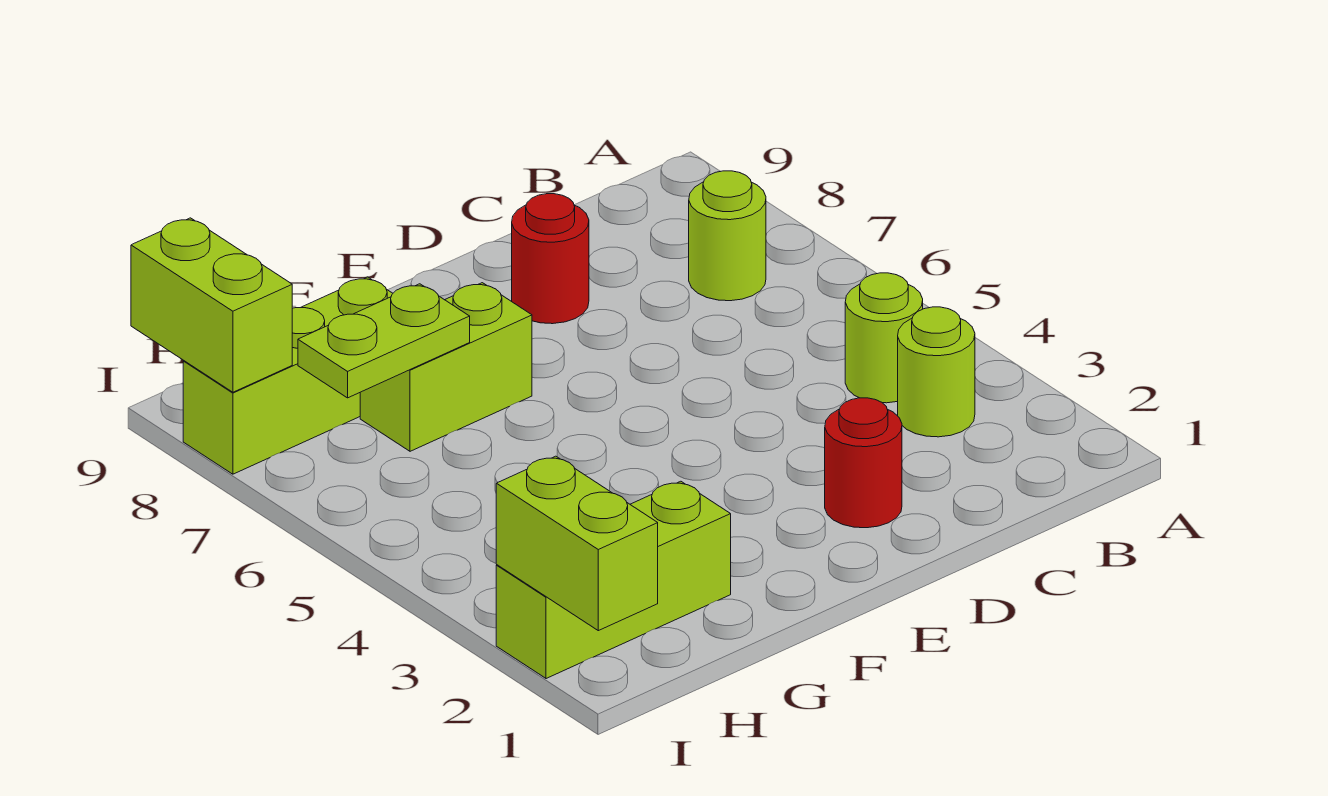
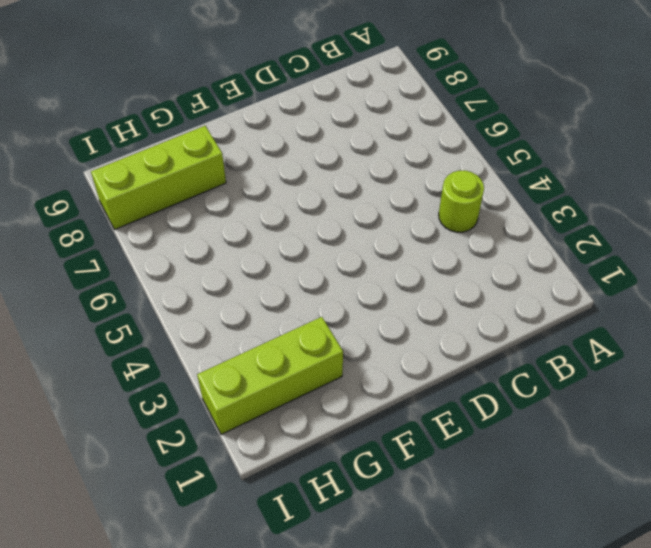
none -> lime round brick B3 level 1
none -> lime round brick B7 level 1

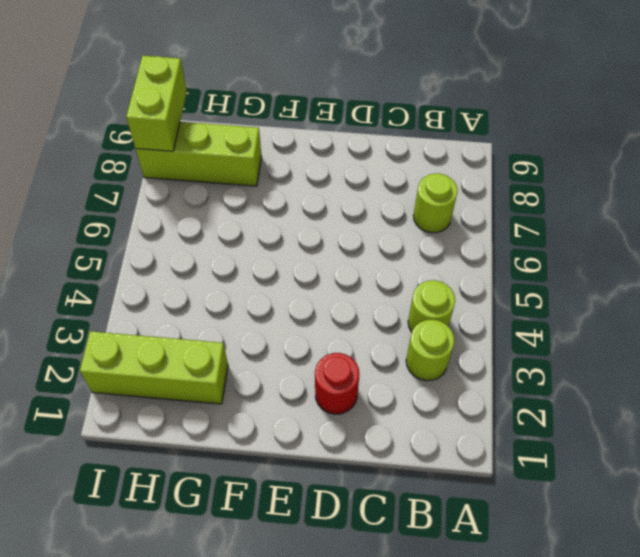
none -> red round brick D8 level 1
none -> lime brick F7:G7 level 1

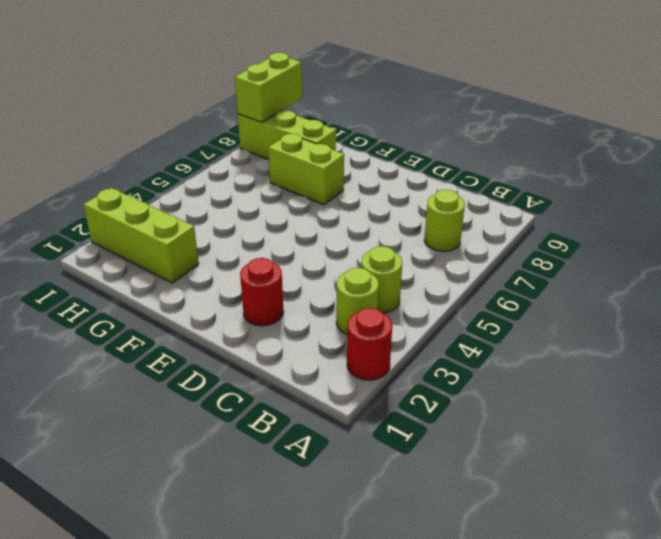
red round brick A2 level 1 -> red round brick D8 level 1
none -> lime plate G7:H7 level 2
none -> lime brick I1:I2 level 2

